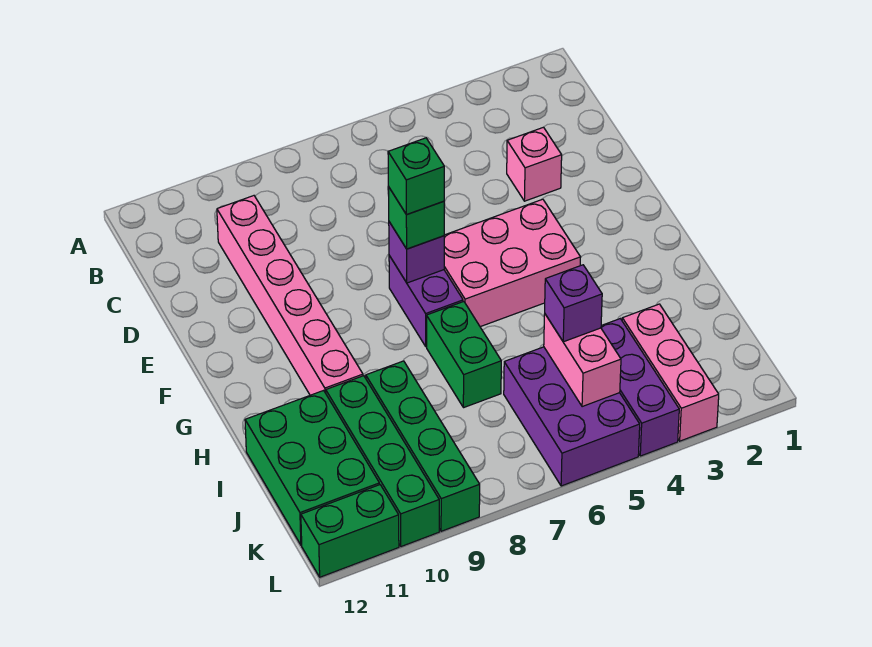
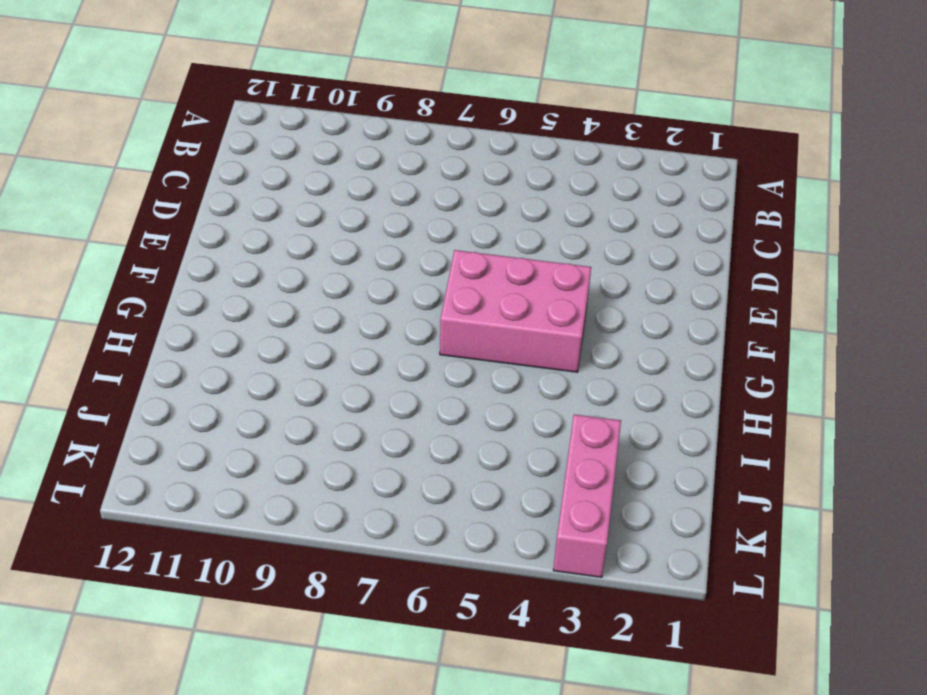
none -> pink brick C10:H10 level 1
none -> pink brick D3 level 1
none -> purple brick F7:G7 level 1

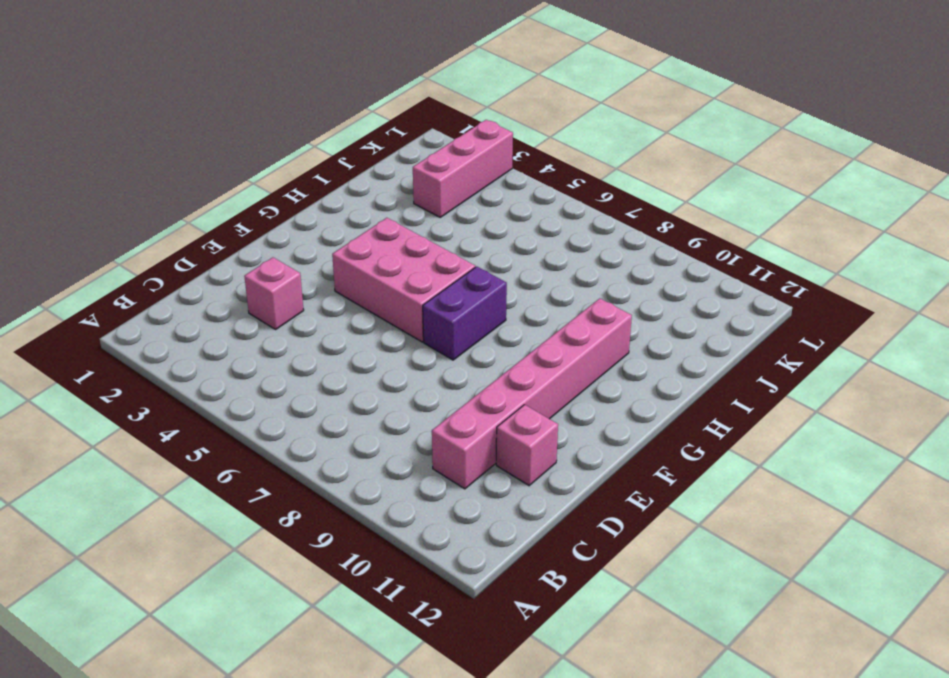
pink brick D11 level 1 -> none
none -> green brick H7:I7 level 1
none -> green brick I9:L9 level 1
none -> green brick I10:L10 level 1

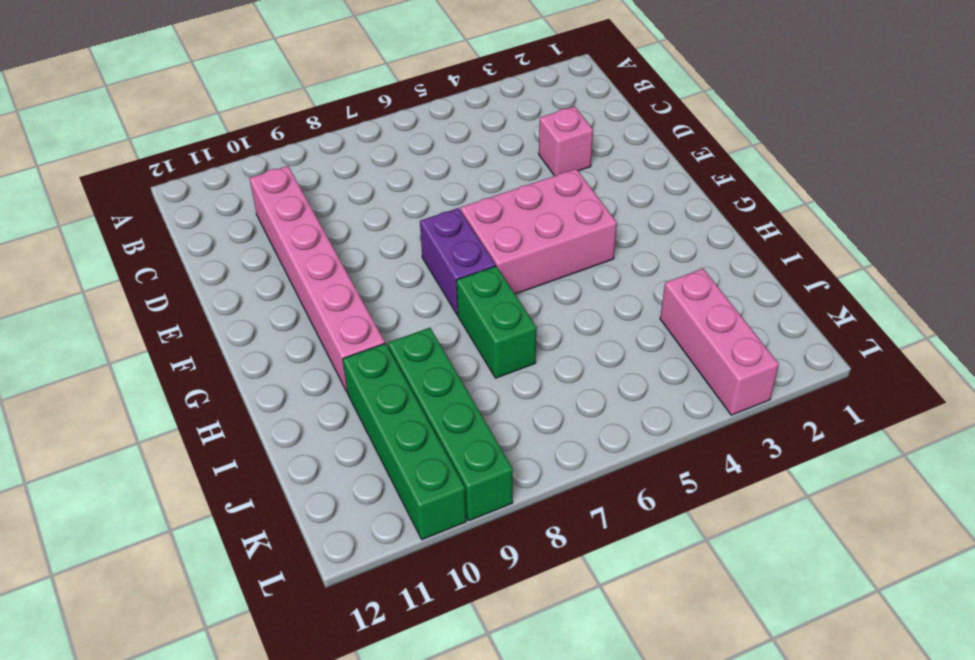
none -> green brick I11:K12 level 1
none -> purple brick J4:L4 level 1
none -> purple brick J5:L6 level 1

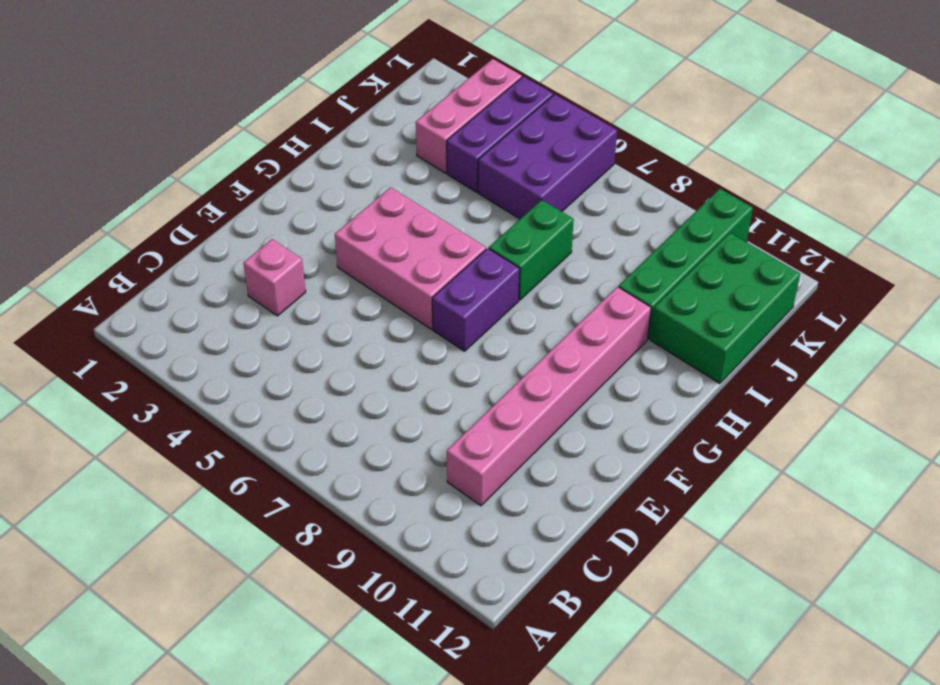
none -> green brick I9:L9 level 1
none -> green brick L11:L12 level 1
none -> purple brick F7 level 2

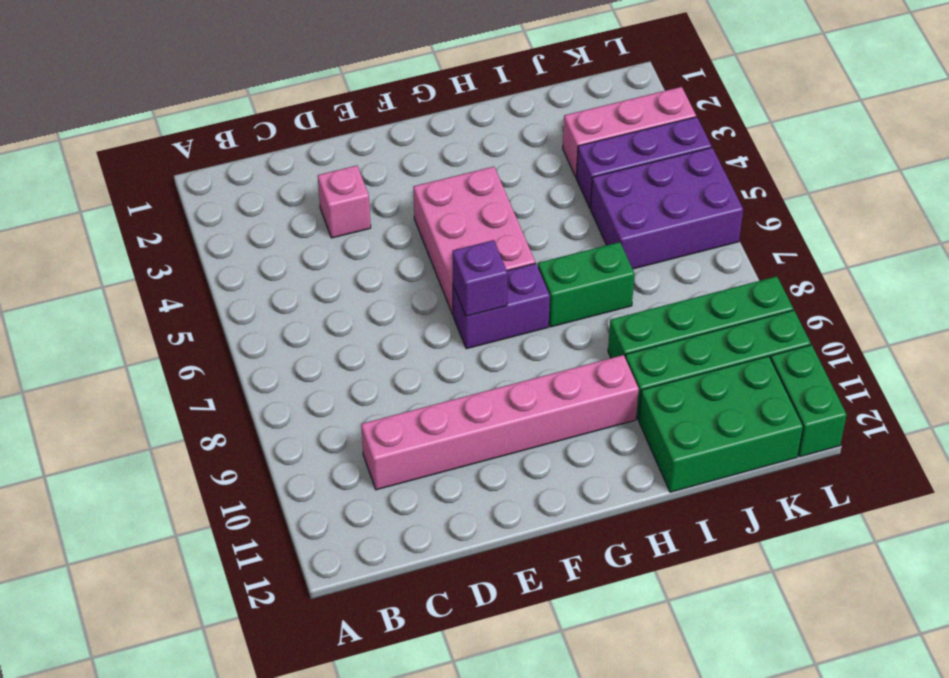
none -> pink brick J5:K5 level 2
none -> green brick F7 level 3
none -> purple brick J5 level 3

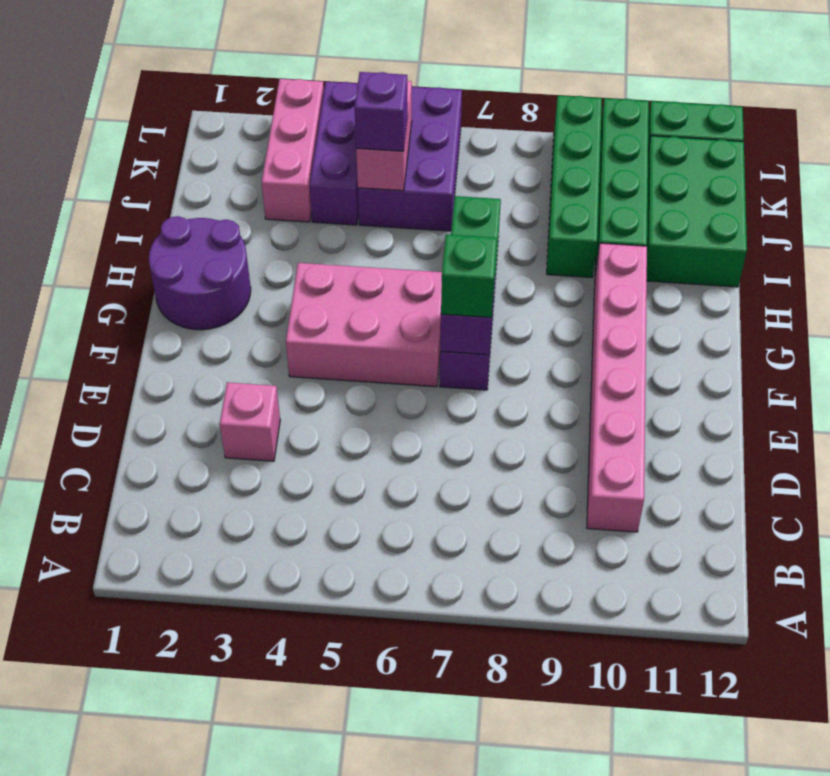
purple round brick G1:H2 level 1 -> none
none -> green brick F7 level 4

